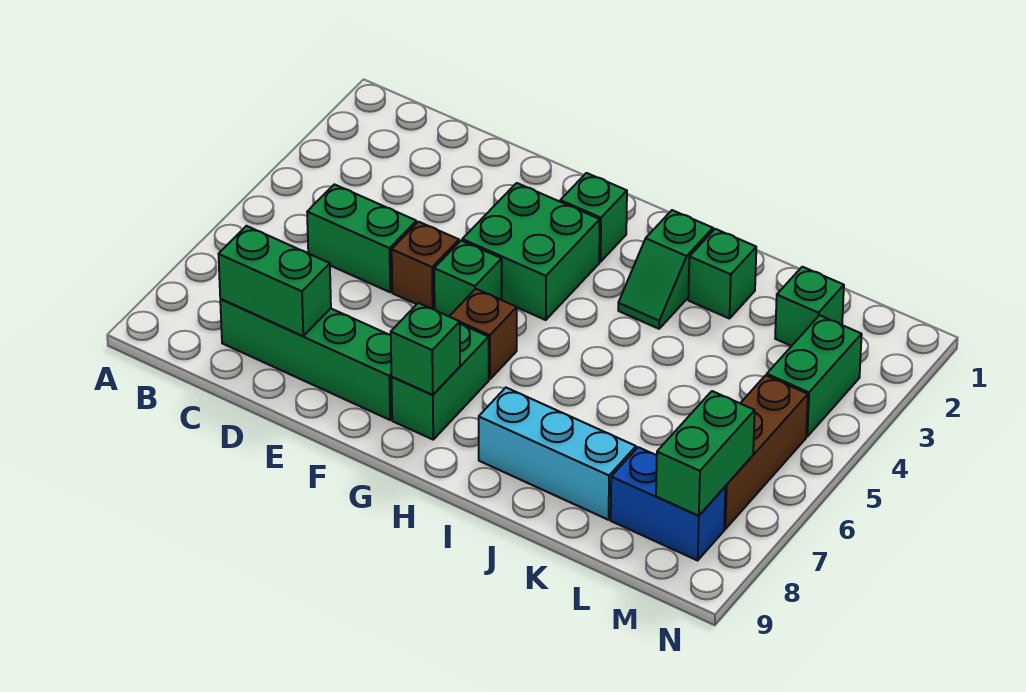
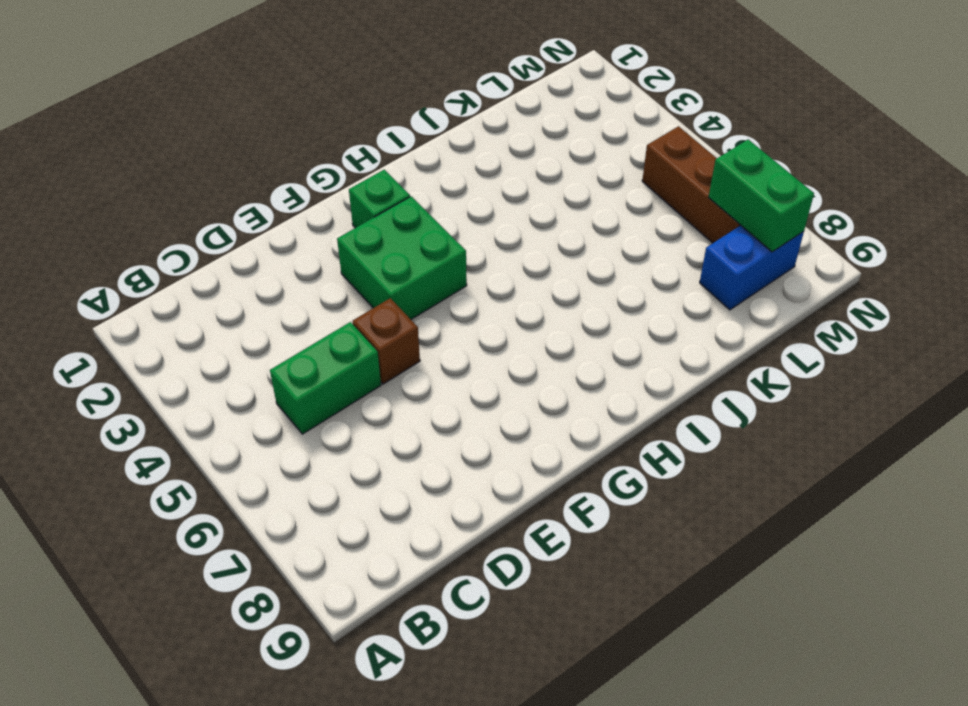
none -> green brick C8:F8 level 1
none -> green brick F5 level 1
none -> brown brick G6 level 1

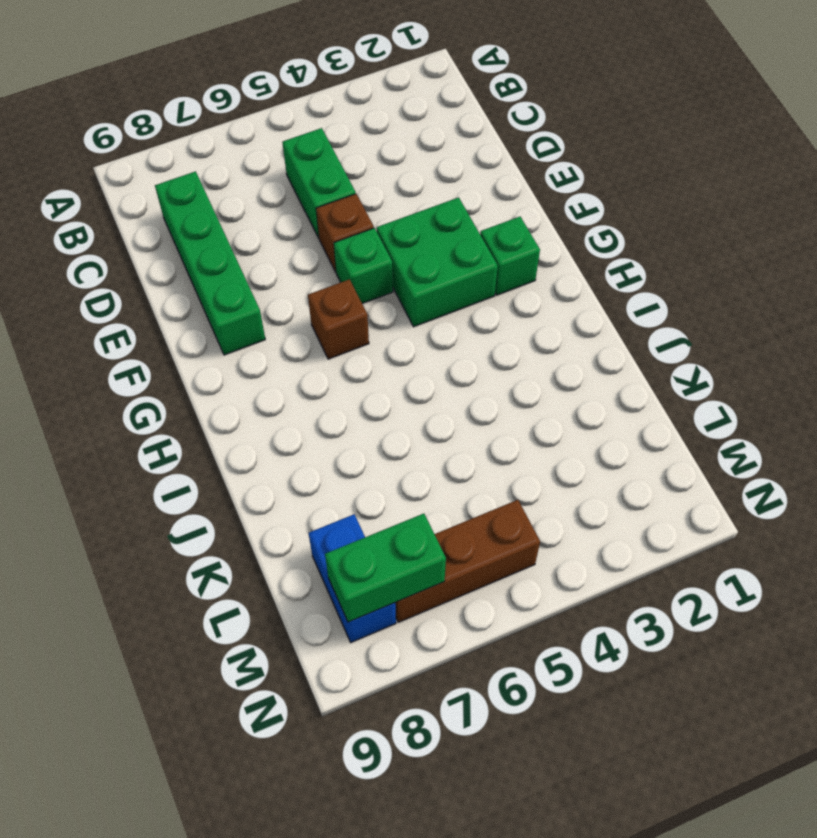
none -> green brick G7:G8 level 1
none -> green slope I2:I3 level 1 top 2
none -> cyan brick I8:K8 level 1

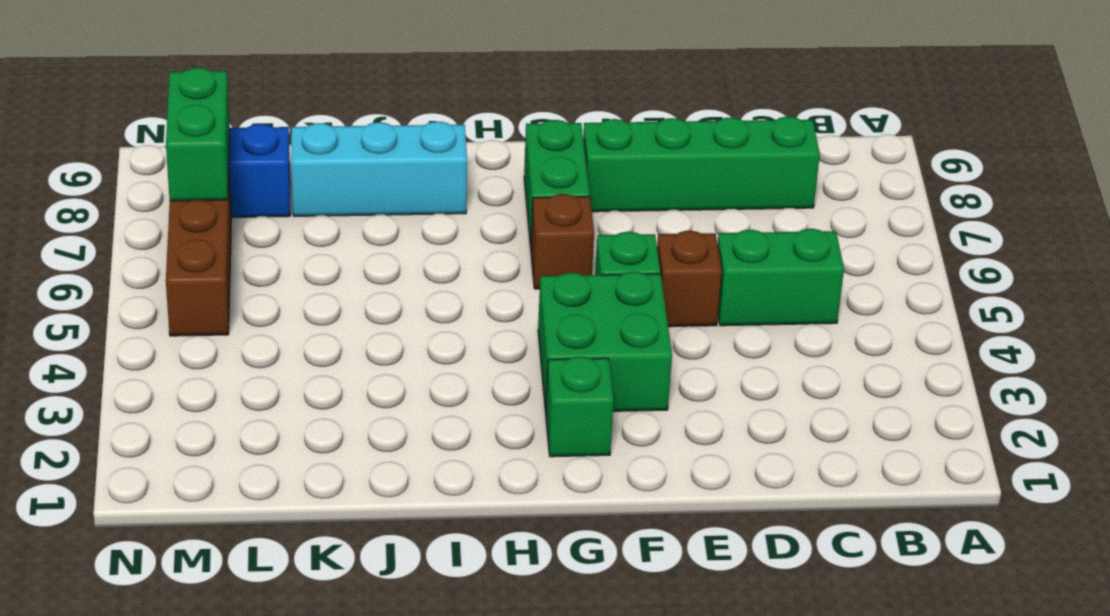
none -> green slope I2:I3 level 1 top 2
none -> green brick J2 level 1
none -> green brick L2 level 1

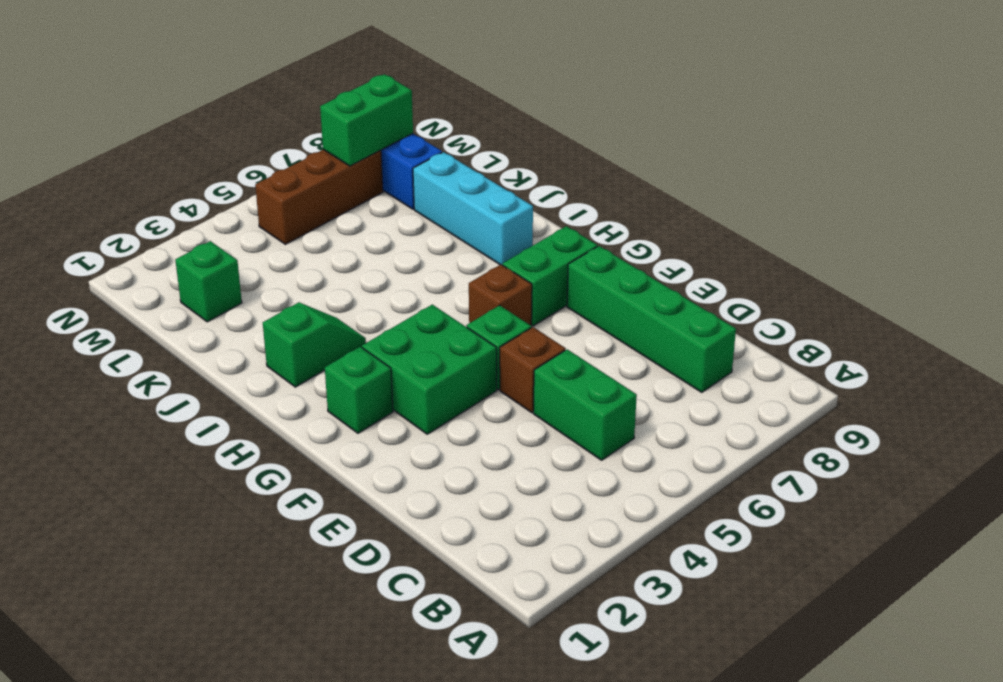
none -> green brick J2 level 1
none -> green brick M3:M4 level 1
none -> green brick C8:D8 level 2

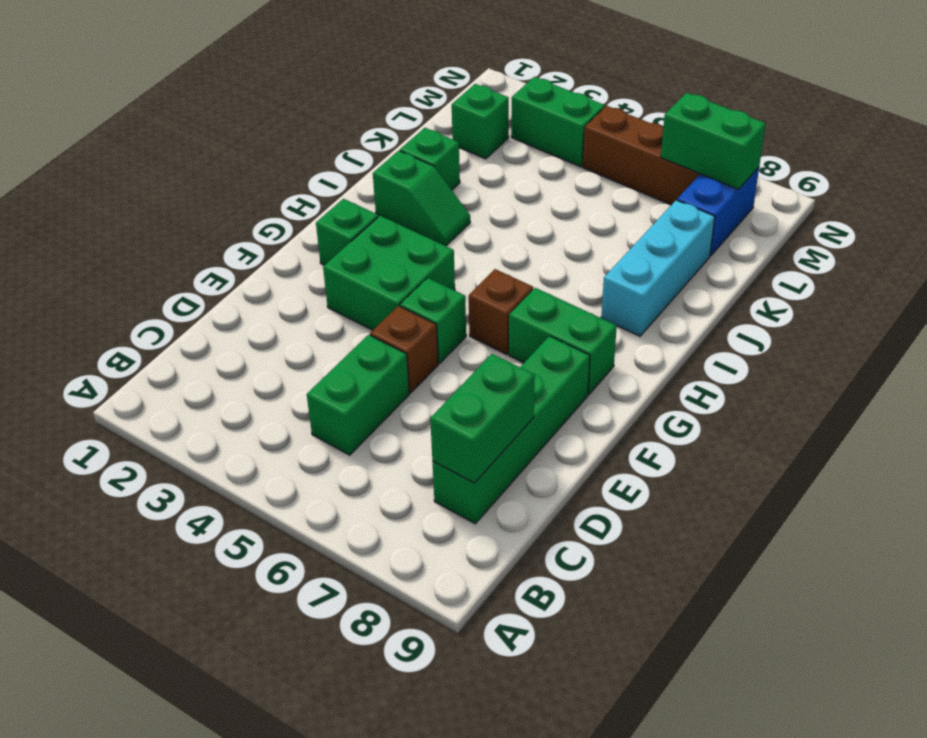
none -> green brick G8 level 2

